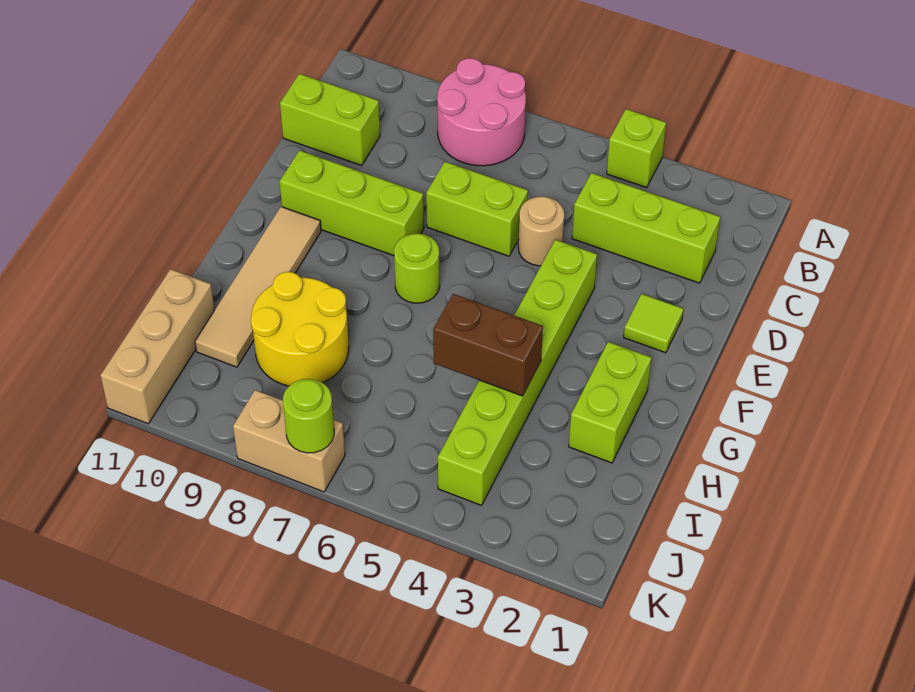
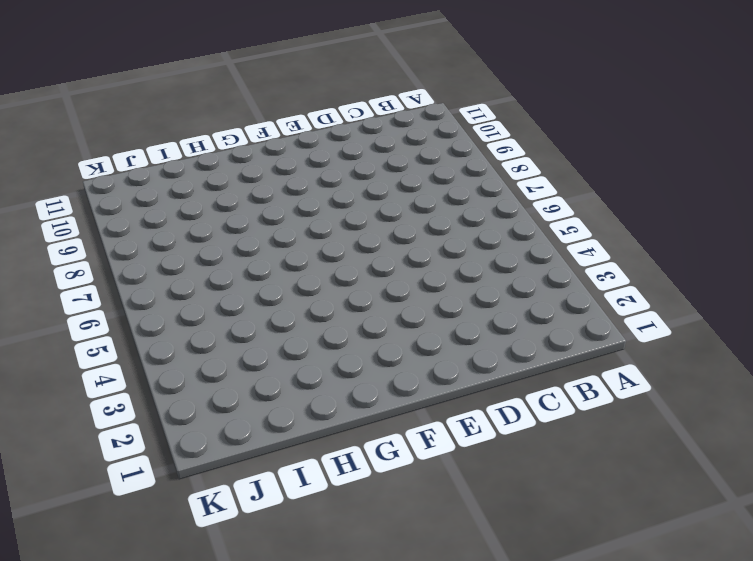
none -> lime brick A4 level 1
none -> pink round brick A7:B8 level 1
none -> lime brick C2:C4 level 1

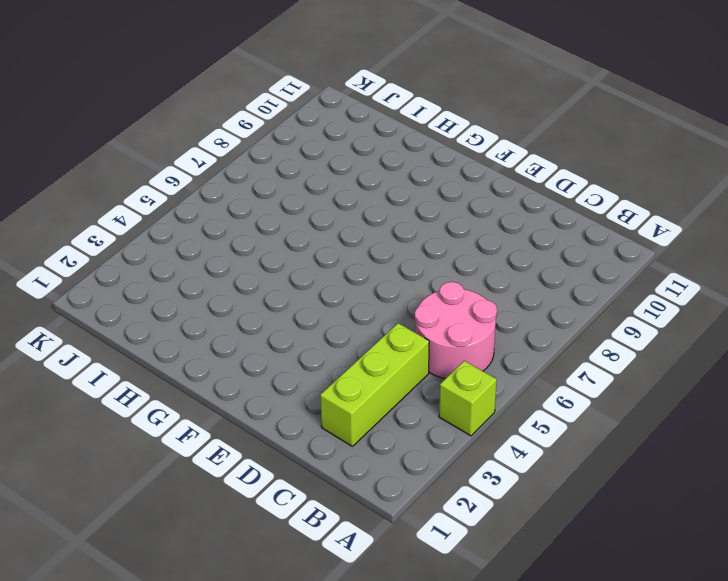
pink round brick B5:C6 level 1 -> pink round brick A7:B8 level 1
none -> lime brick C10:C11 level 1
none -> tan round brick D5 level 1
none -> lime brick D6:D7 level 1

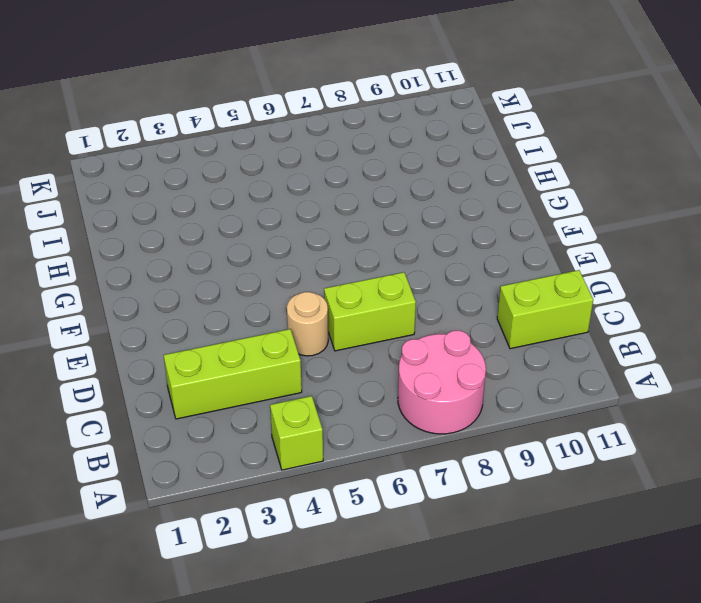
none -> lime tile E2 level 1
none -> lime brick E4:J4 level 1
none -> lime brick E8:E10 level 1

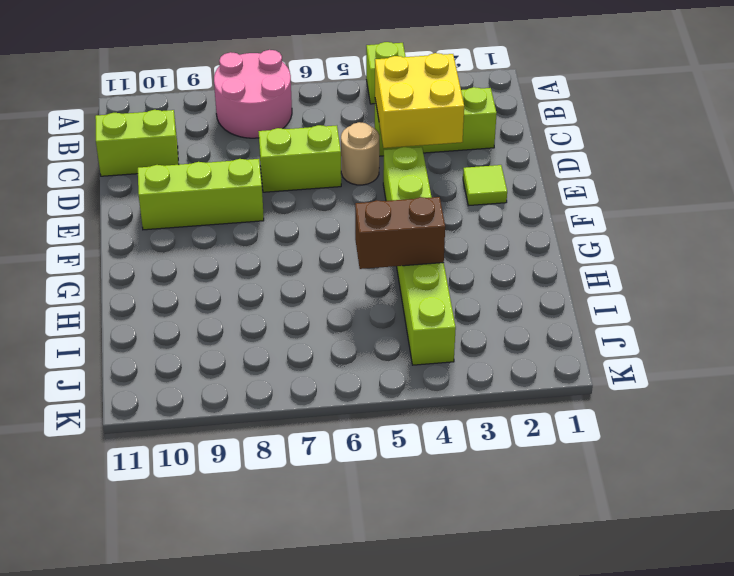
yellow brick C3:D4 level 2 -> none
none -> lime round brick F7 level 1
none -> tan tile F10:I10 level 1
none -> lime brick G2:H2 level 1

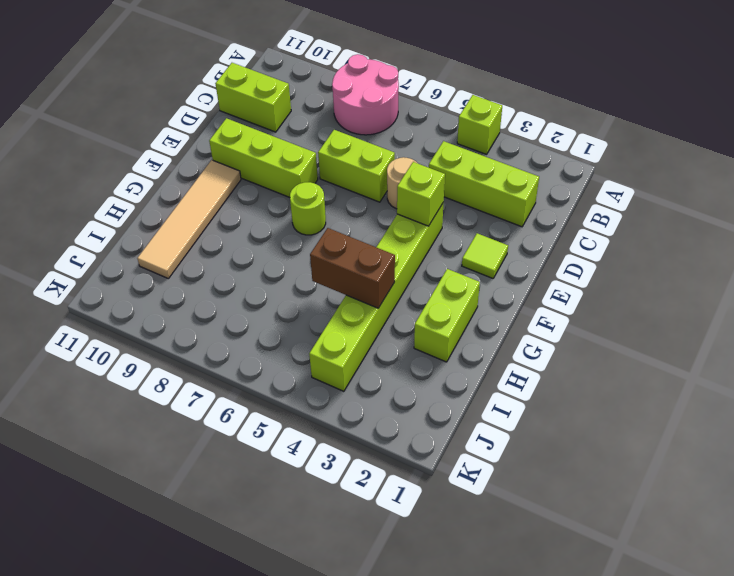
lime brick E4 level 2 -> none
none -> yellow round brick H8:I9 level 1
none -> tan brick I11:K11 level 1
none -> tan brick K7:K8 level 1

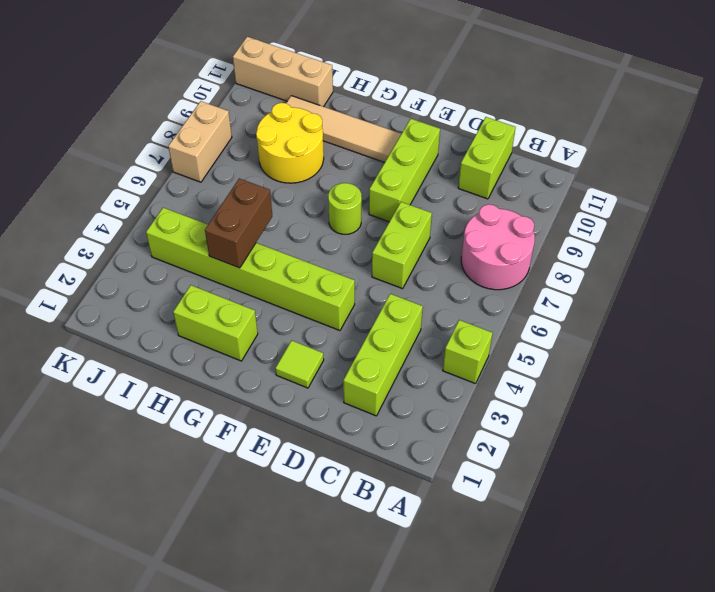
none -> tan round brick D5 level 1
none -> lime round brick K7 level 2

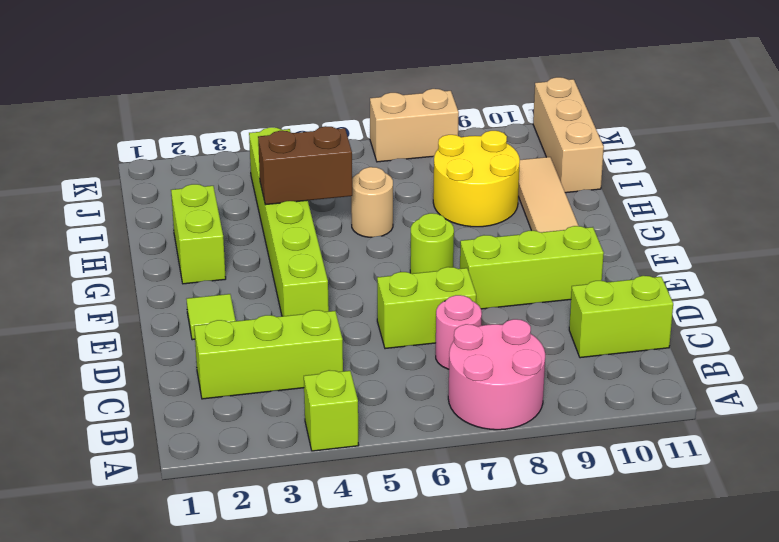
pink round brick C7 level 1 -> none
tan round brick H6 level 1 -> tan round brick D5 level 1
none -> lime round brick K7 level 2

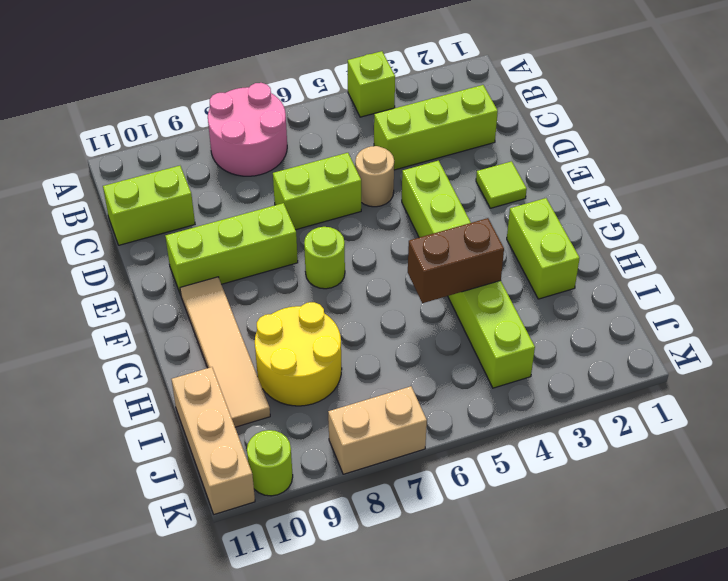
lime round brick K10 level 1 -> lime round brick K7 level 2

